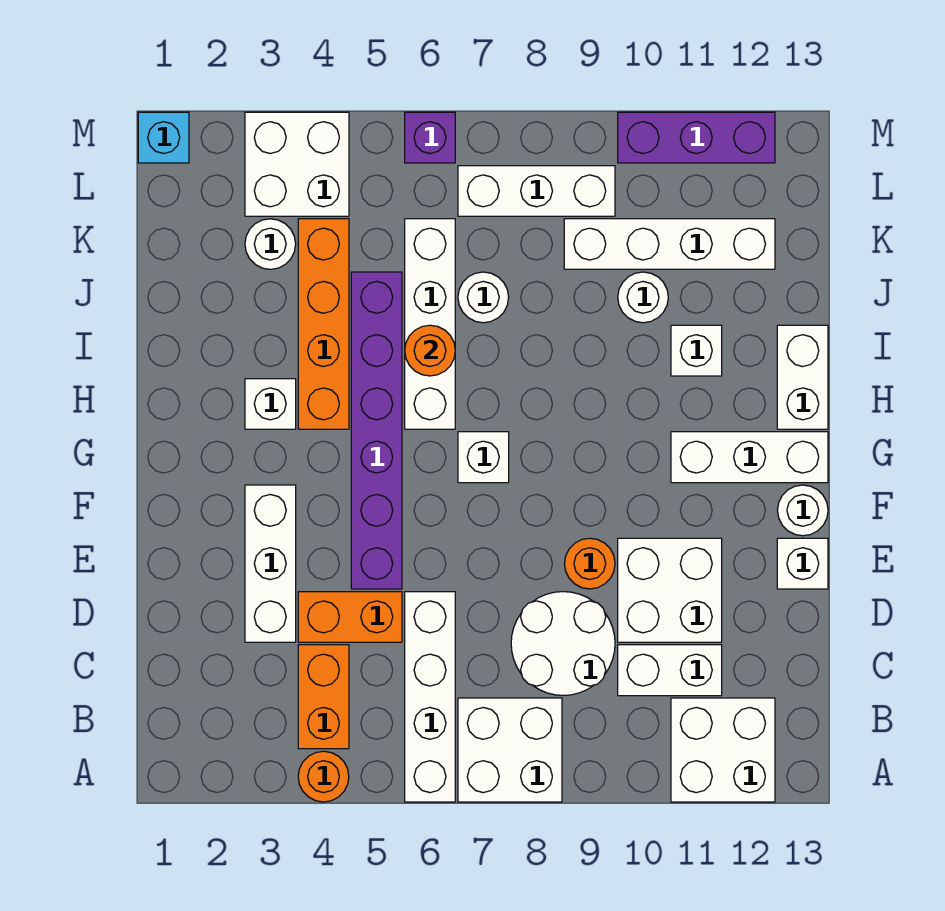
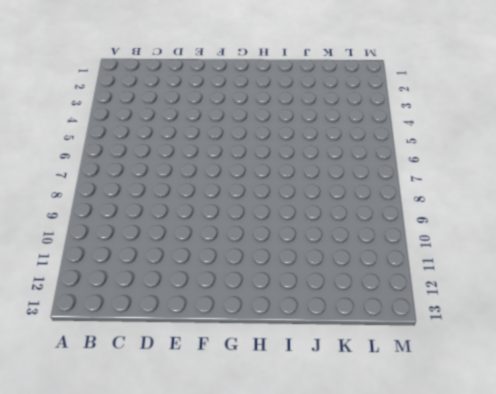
none -> orange round brick A4 level 1
none -> white brick A6:D6 level 1
none -> white brick A7:B8 level 1
none -> white brick A11:B12 level 1

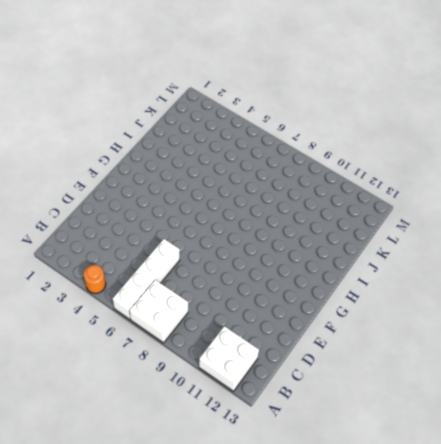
none -> orange brick B4:C4 level 1
none -> white round brick C8:D9 level 1
none -> white brick C10:C11 level 1
none -> white brick D3:F3 level 1

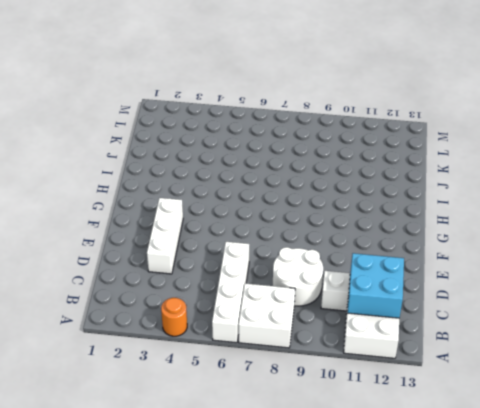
cyan brick B11:C12 level 2 -> none
none -> orange brick B4:C4 level 1
none -> orange brick D4:D5 level 1
none -> white brick D10:E11 level 1
none -> purple brick E5:J5 level 1

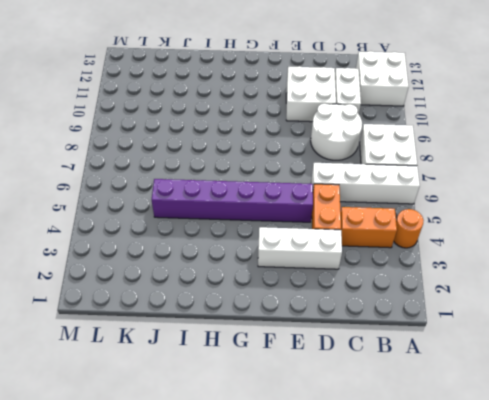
none -> orange round brick E9 level 1
none -> white brick E13 level 1
none -> white round brick F13 level 1
none -> white brick G7 level 1

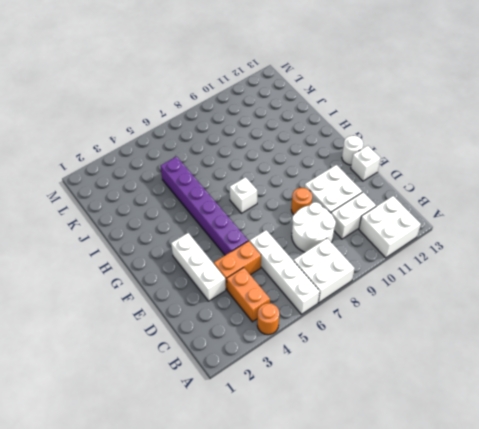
none -> white brick G11:G13 level 1
none -> white brick H3 level 1
none -> orange brick H4:K4 level 1
none -> white brick H6:K6 level 1

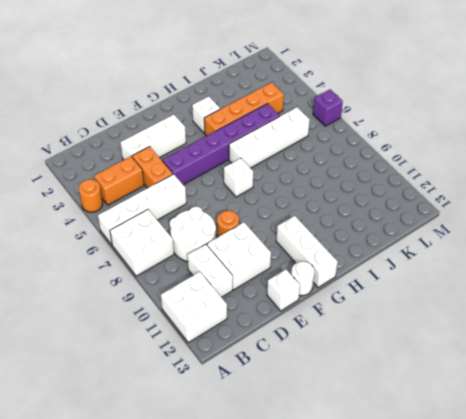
none -> white brick H13:I13 level 1
none -> white brick I11 level 1
none -> white round brick J7 level 1
none -> white round brick J10 level 1

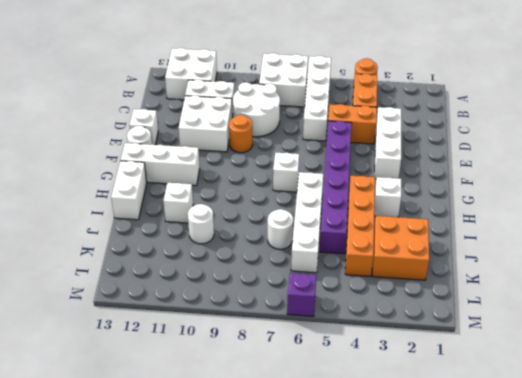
orange brick J2:K3 level 1 -> white round brick K3 level 1
none -> white brick K9:K12 level 1
none -> white brick L3:M4 level 1
none -> white brick L7:L9 level 1
none -> cyan brick M1 level 1

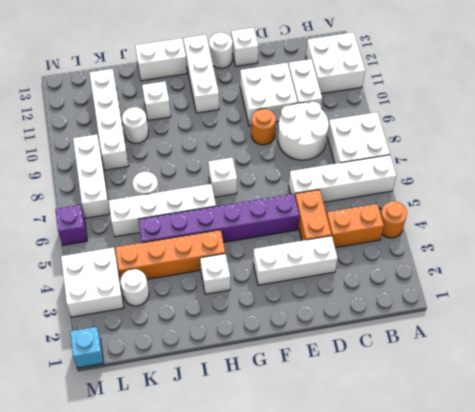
none -> purple brick M10:M12 level 1
none -> orange round brick I6 level 2

